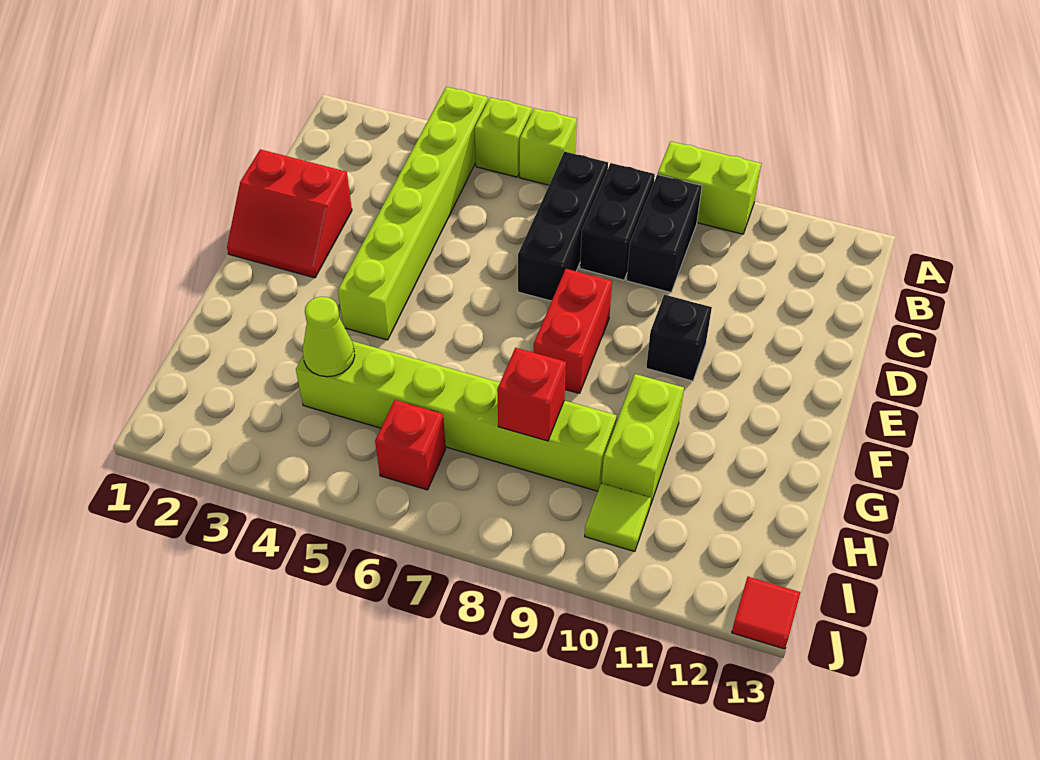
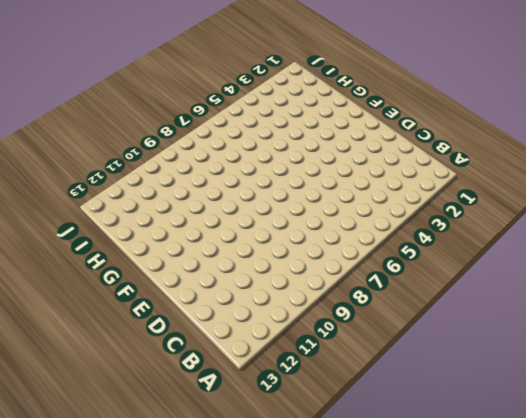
none -> lime brick A4:F4 level 1
none -> lime brick A5 level 1
none -> lime brick A6 level 1

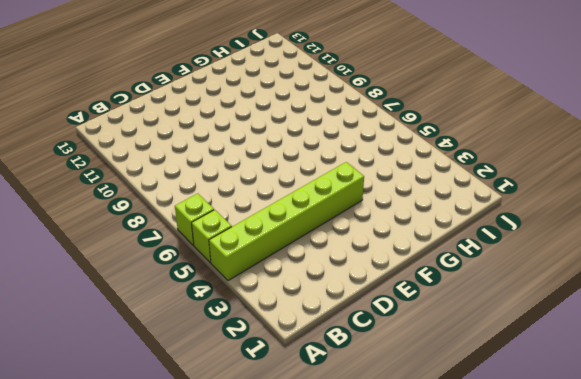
none -> lime brick A9:A10 level 1
none -> black brick B7:D7 level 1
none -> black brick B8:C8 level 1

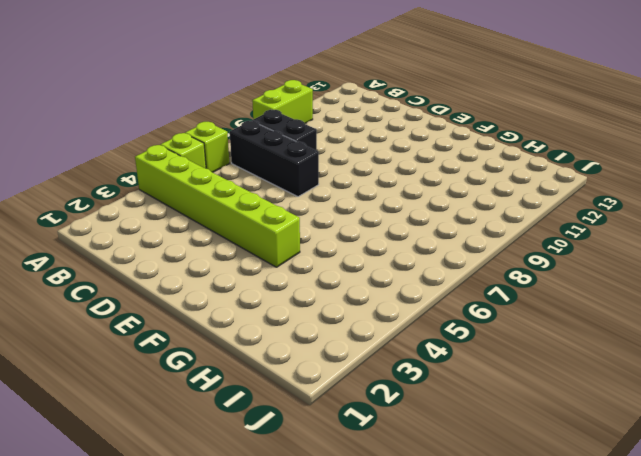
none -> black brick B9:C9 level 1
none -> red slope D1:E2 level 1 top D
none -> red brick E8:F8 level 1

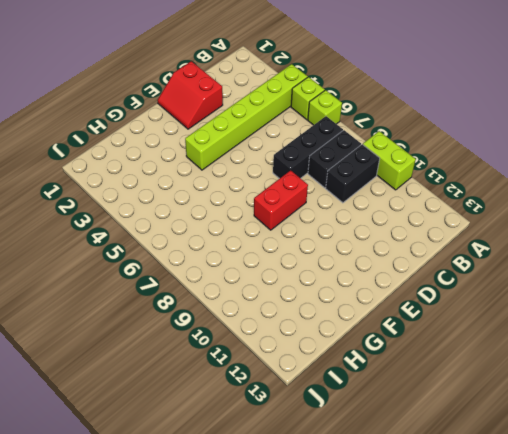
none -> black brick E10 level 1
none -> lime brick G10:H10 level 1
none -> lime brick H4:H9 level 1

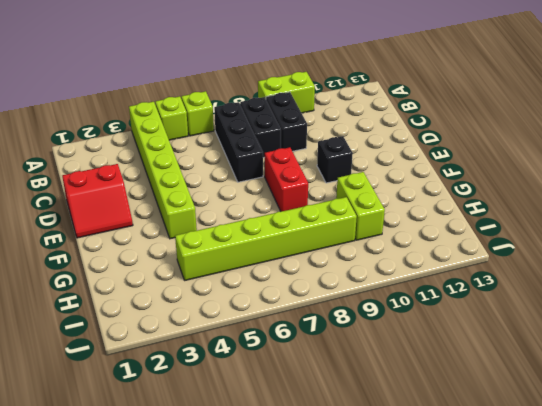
none -> red brick I6 level 1
none -> lime tile I10 level 1
none -> red tile J13 level 1

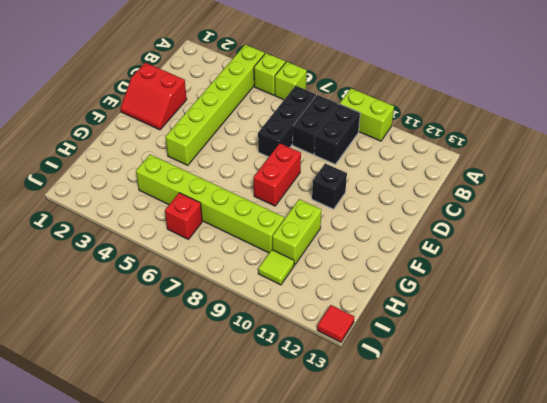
none -> lime cone H4 level 2
none -> red brick H8 level 2

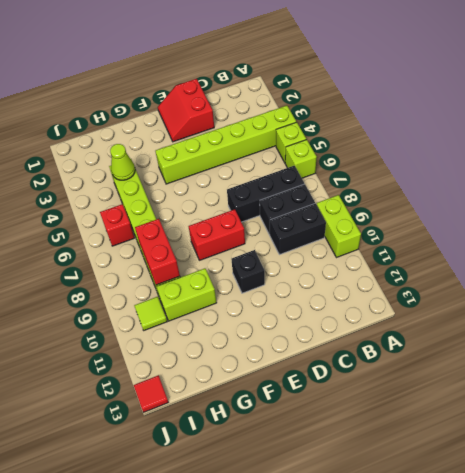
red brick H8:H9 level 2 -> red brick H8 level 2

